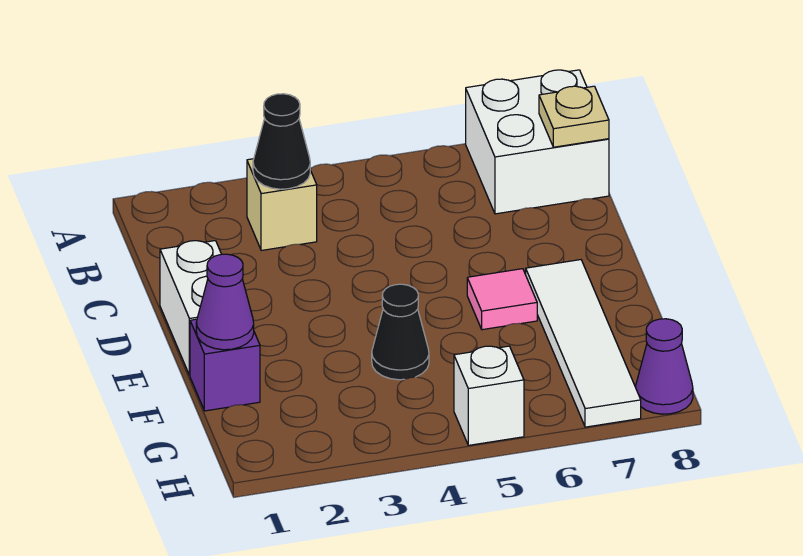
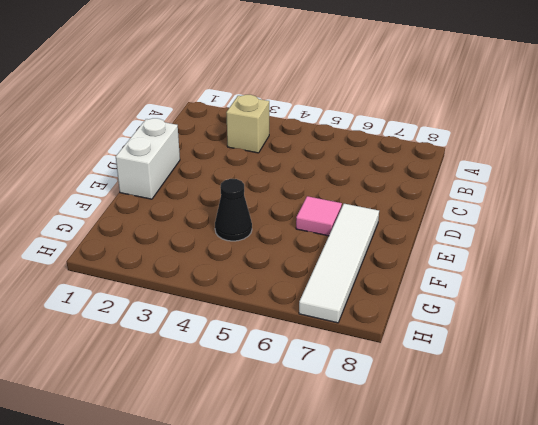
none -> white brick A7:B8 level 1
none -> purple brick F1 level 1
none -> white brick H5 level 1

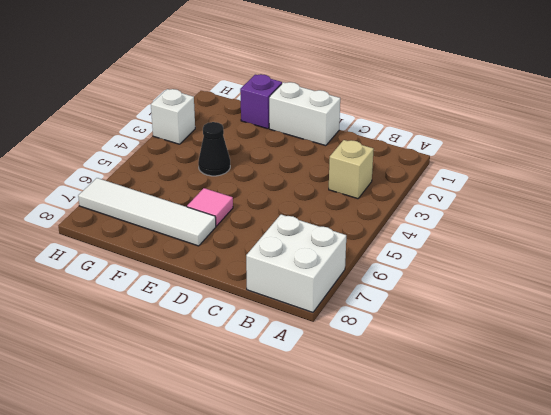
white brick H3 level 1 -> white brick H5 level 1
none -> purple cone H8 level 1
none -> black cone B3 level 2
none -> tan plate B8 level 2

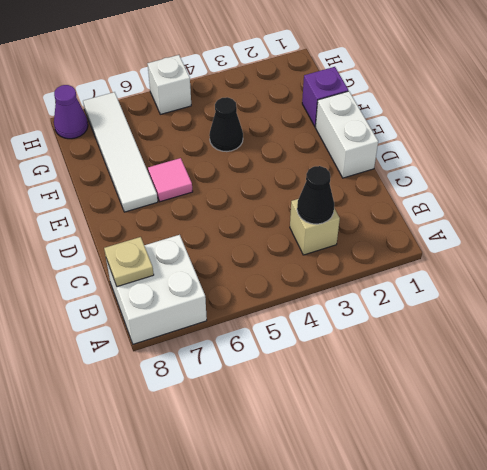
none -> purple cone F1 level 2

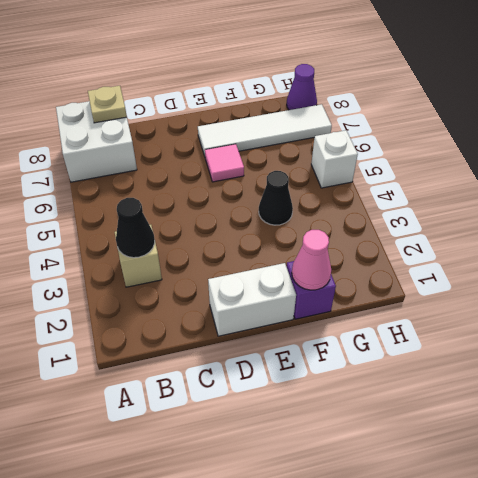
pink cone F1 level 2 -> purple cone F1 level 2

